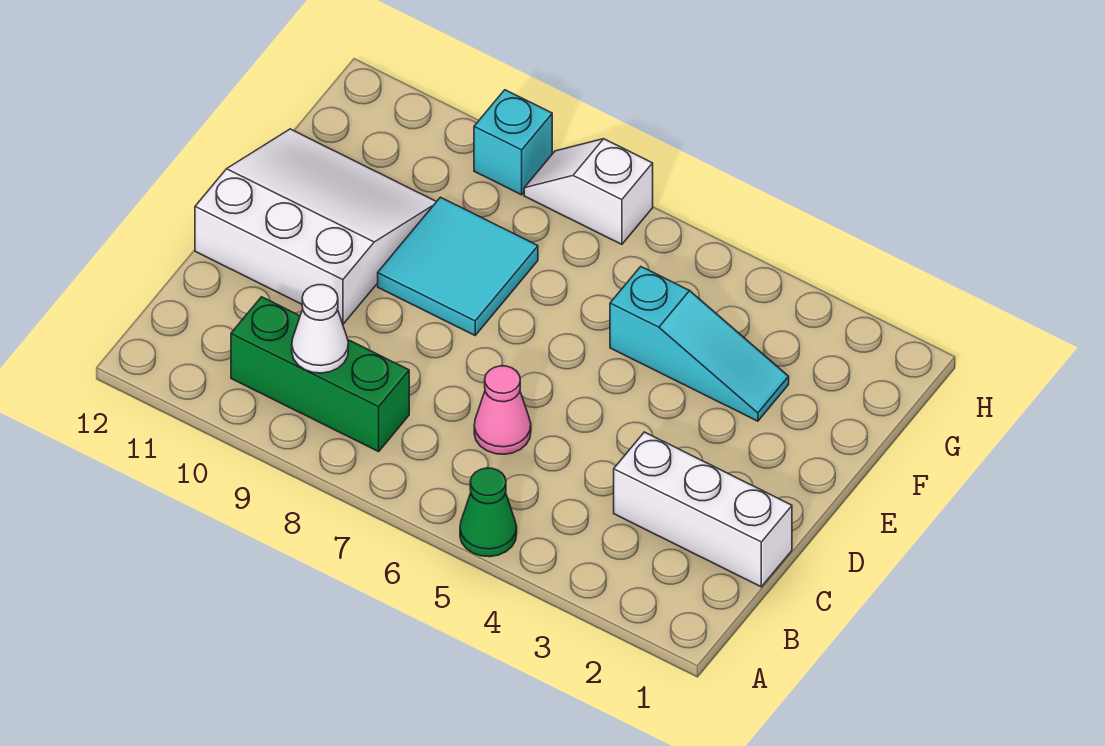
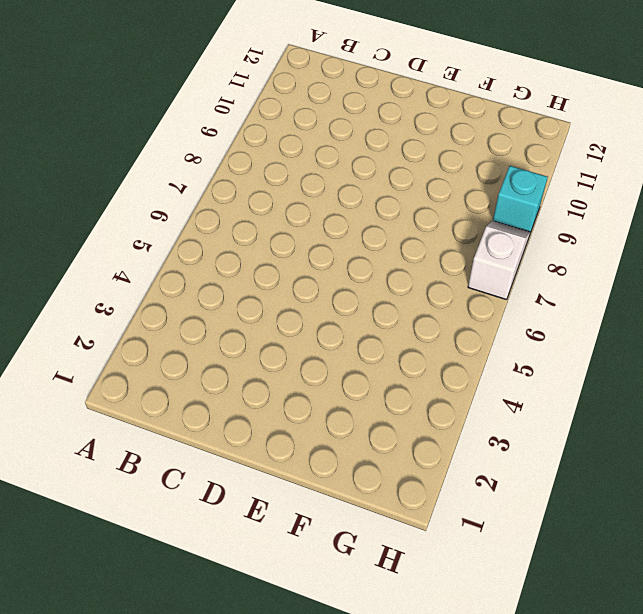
none -> green cone A5 level 1
none -> green brick B8:B10 level 1

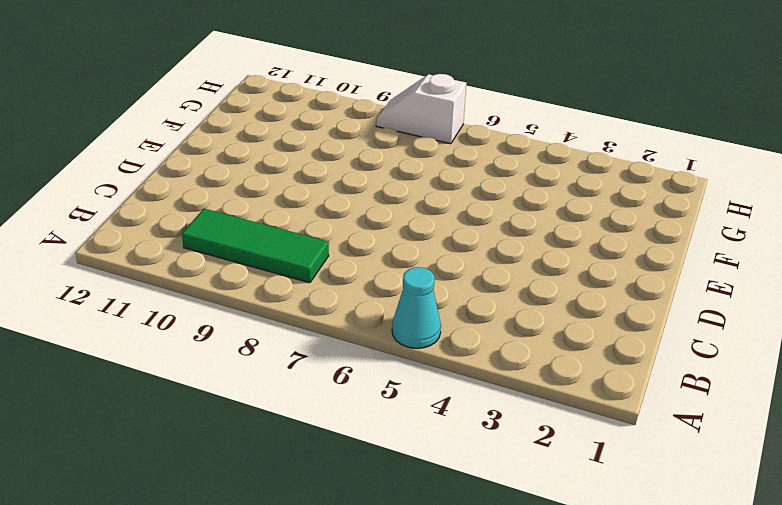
cyan cone A5 level 1 -> green cone A5 level 1
green tile B8:B10 level 1 -> green brick B8:B10 level 1
none -> white brick C1:C3 level 1
none -> pink cone C6 level 1

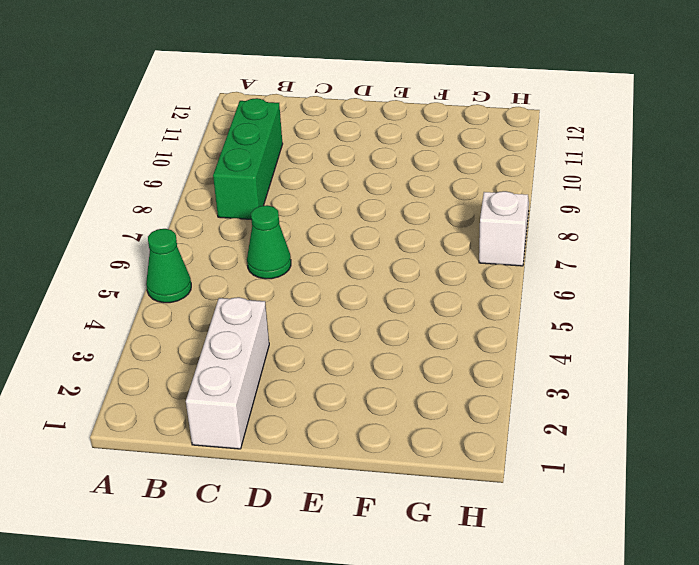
green cone C6 level 1 -> pink cone C6 level 1
none -> white slope D10:F12 level 1 top D
none -> cyan tile E8:F9 level 1

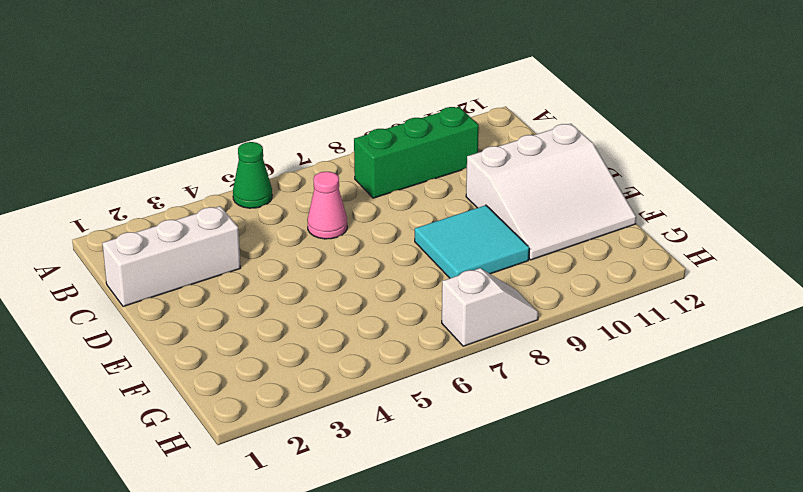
none -> cyan slope F3:F5 level 1 top 5
none -> cyan brick H9 level 1

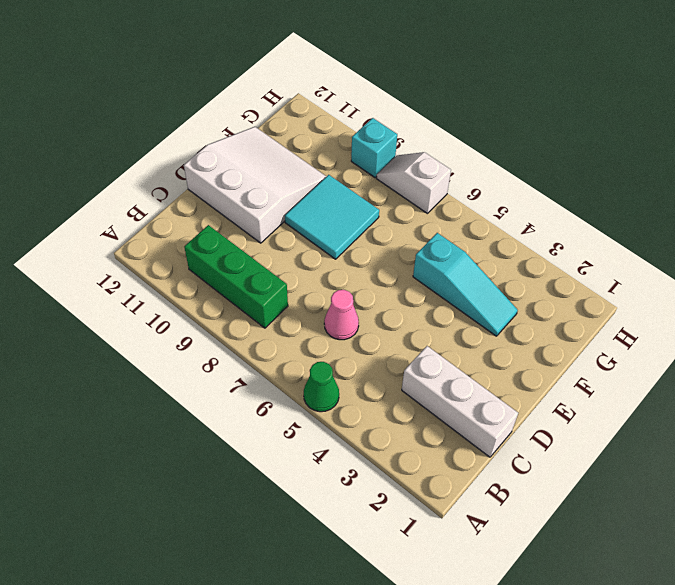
none -> white cone B9 level 2

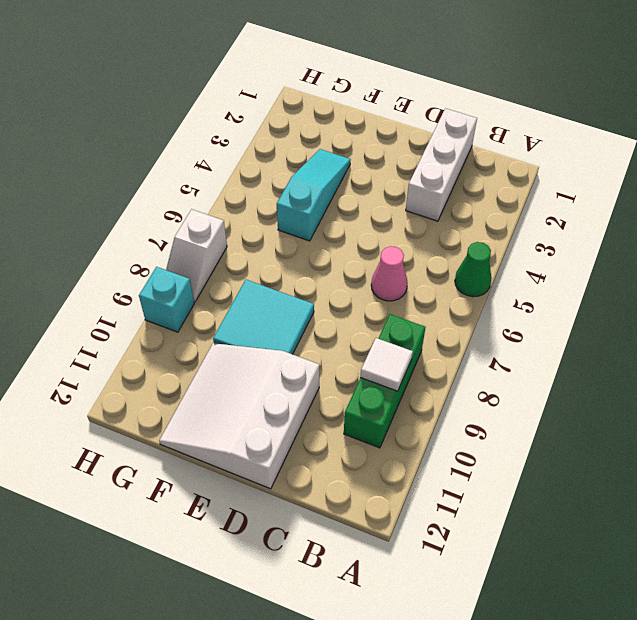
white tile B9 level 2 -> white cone B9 level 2

